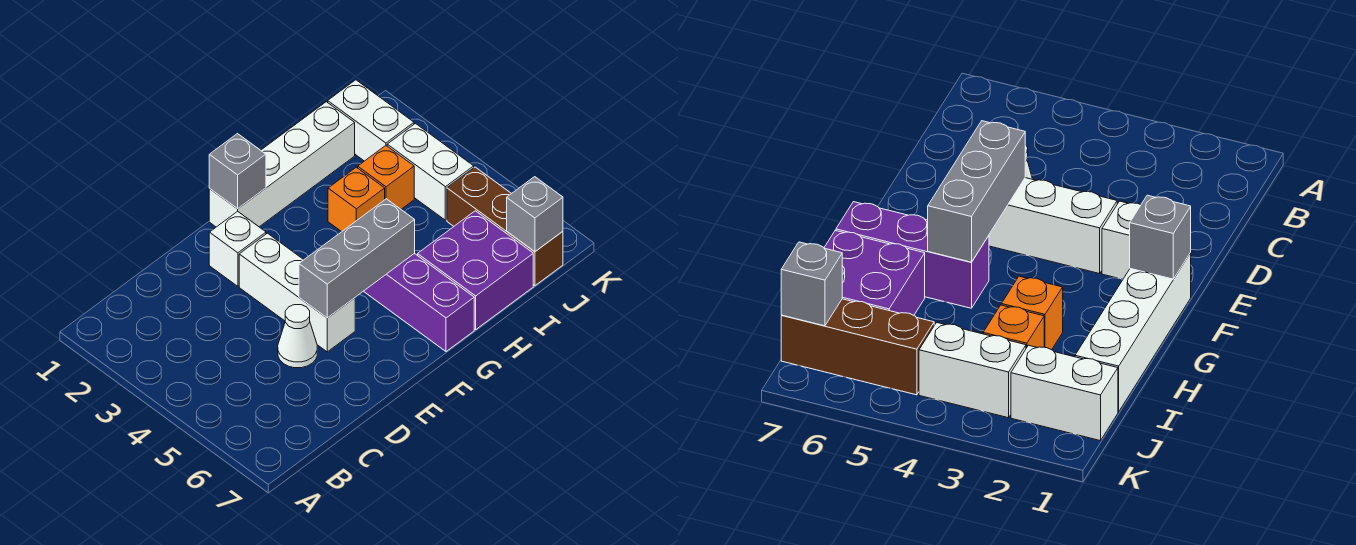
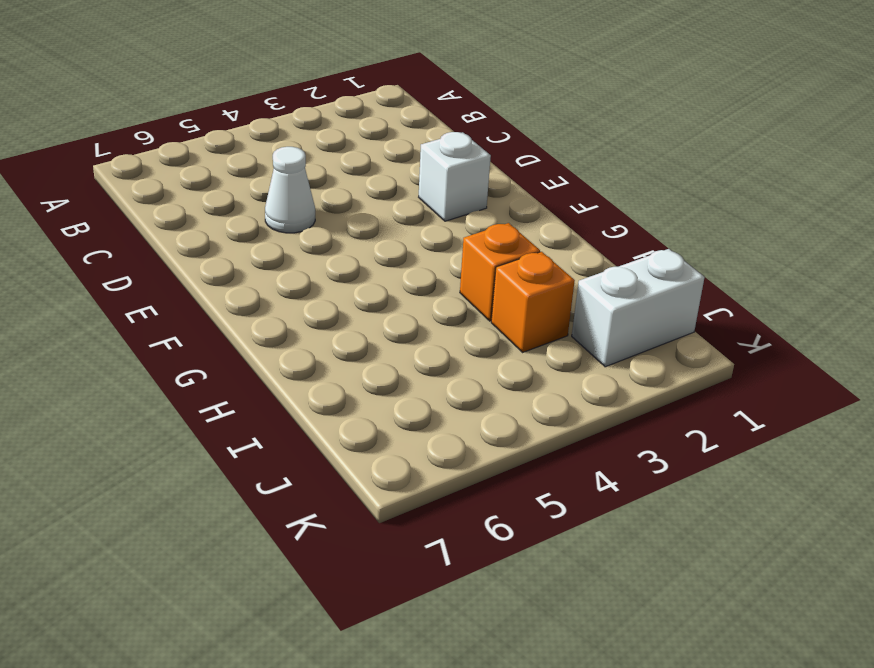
none -> white brick E3:E5 level 1
none -> white brick F1:I1 level 1
none -> purple brick G5:G7 level 1

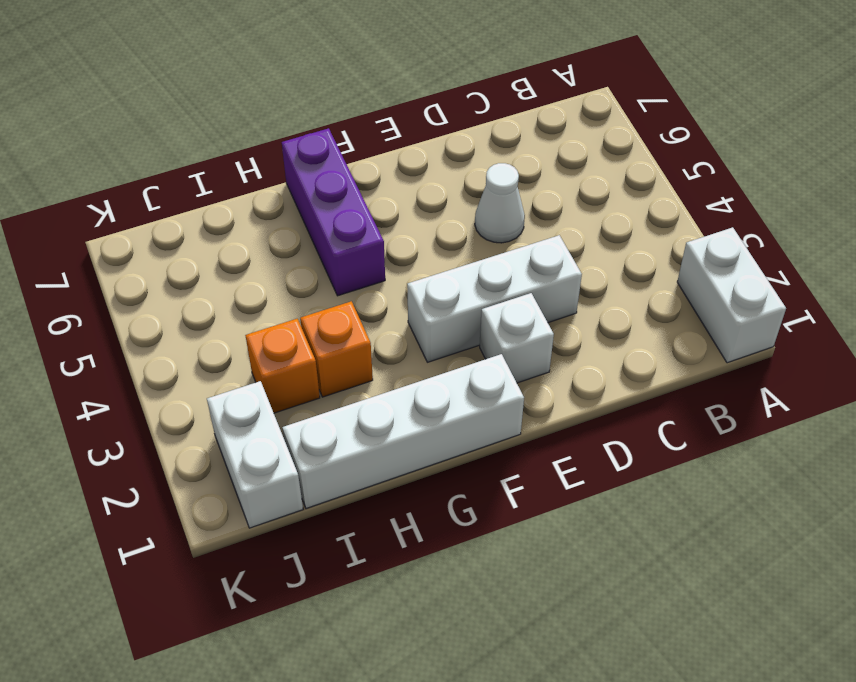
white brick A1:A2 level 1 -> white brick J3:J4 level 1
white brick D3:F3 level 1 -> white brick E3:E5 level 1
none -> purple brick H6:I7 level 1
none -> brown brick J5:J7 level 1
none -> grey brick E5:G5 level 2

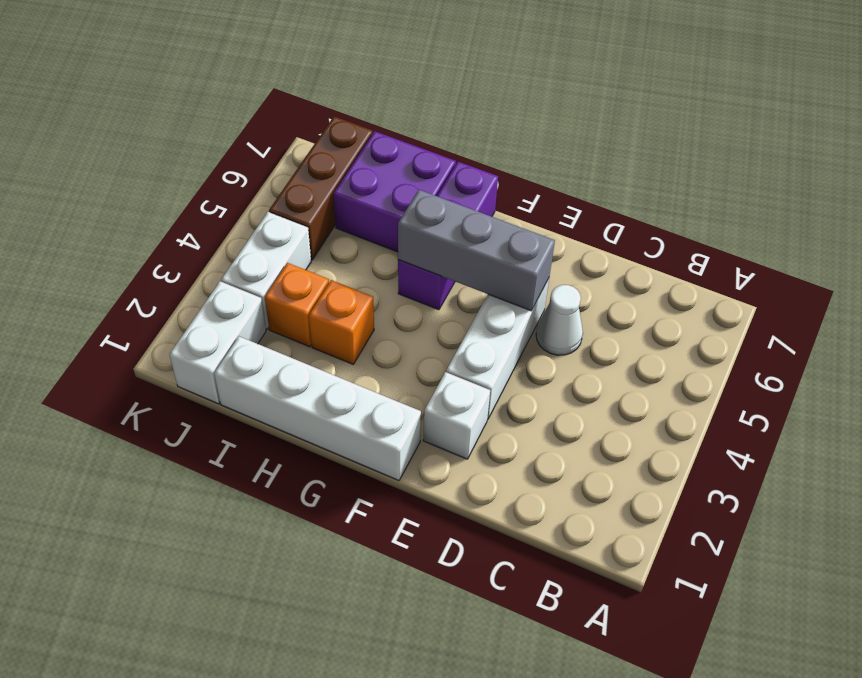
none -> grey brick F1 level 2
none -> grey brick J7 level 2

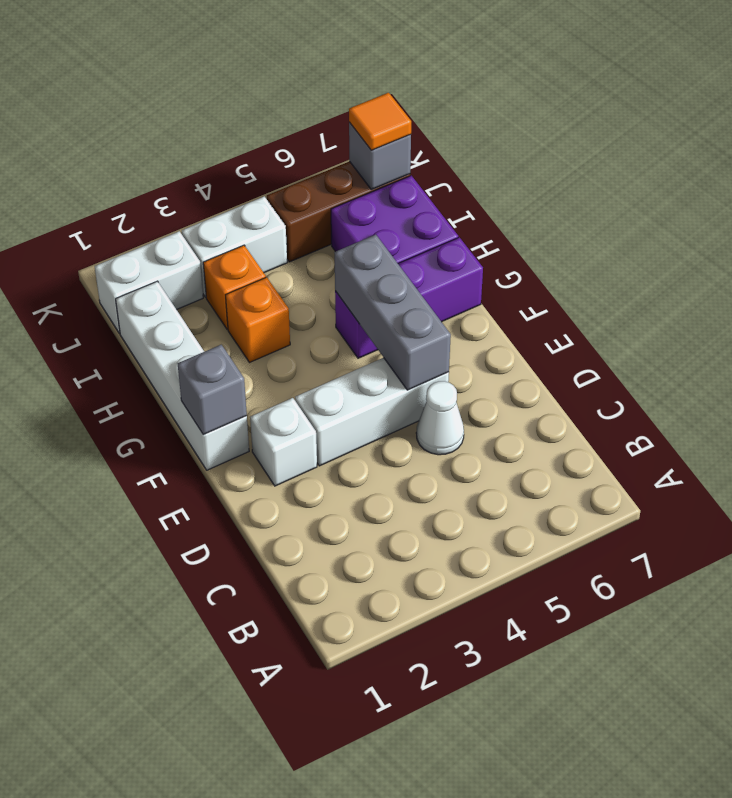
orange tile J7 level 3 -> none

